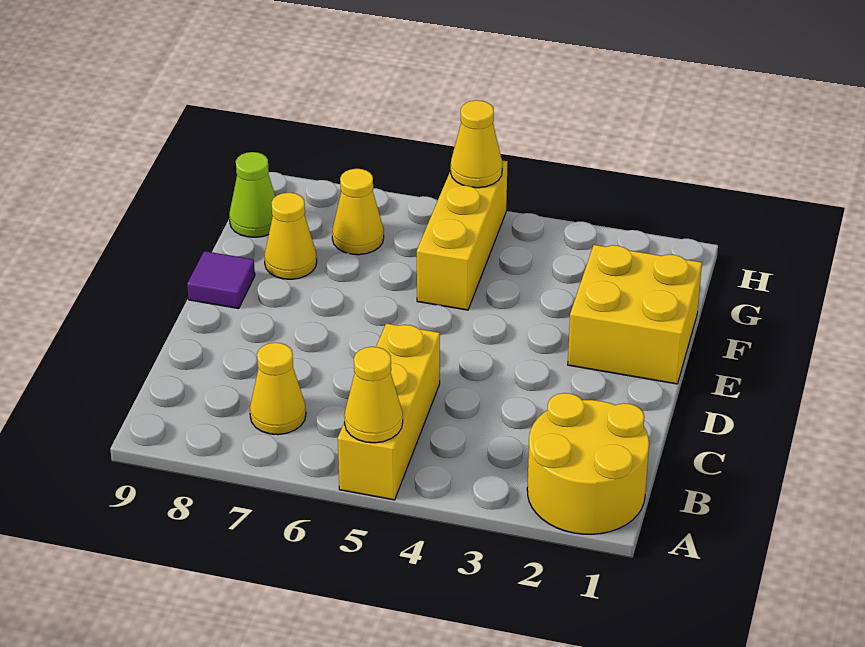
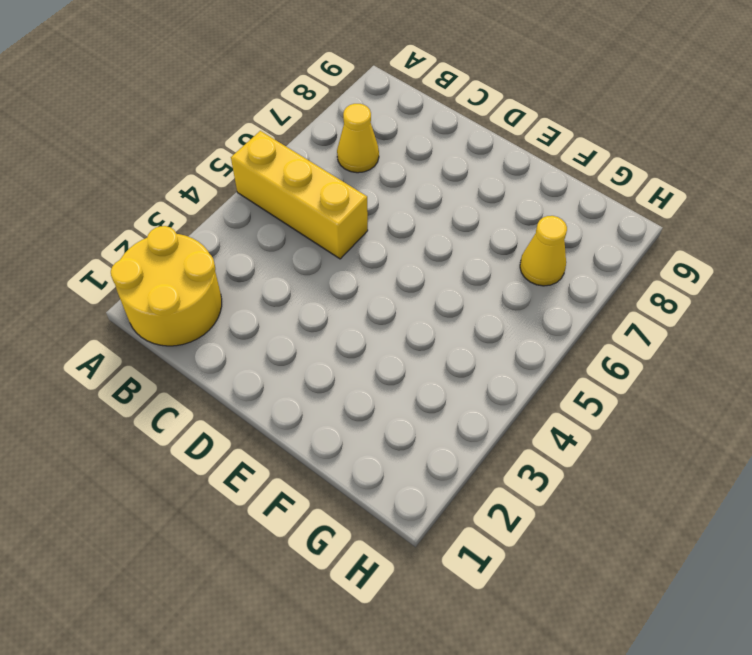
none -> yellow brick E1:F2 level 1
none -> purple tile E9 level 1

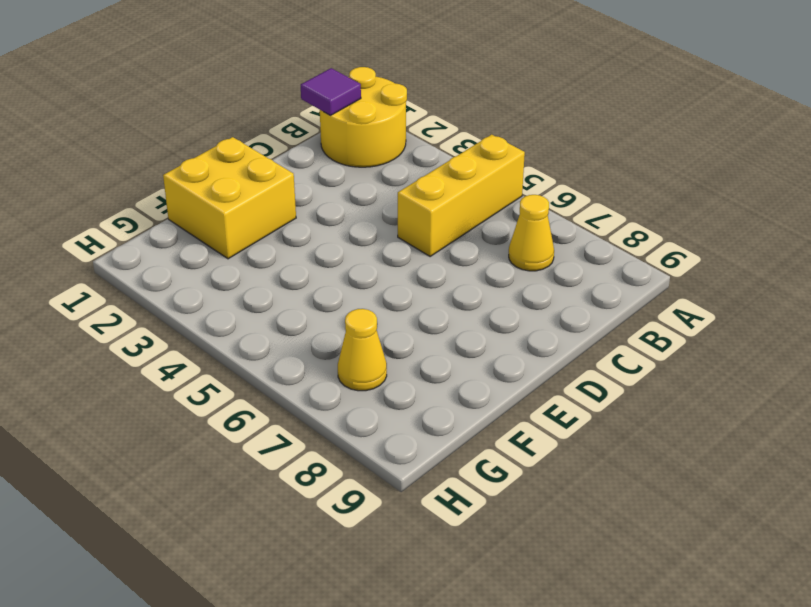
purple tile B1 level 2 -> purple tile E9 level 1
none -> yellow brick F5:H5 level 1
none -> yellow cone F8 level 1

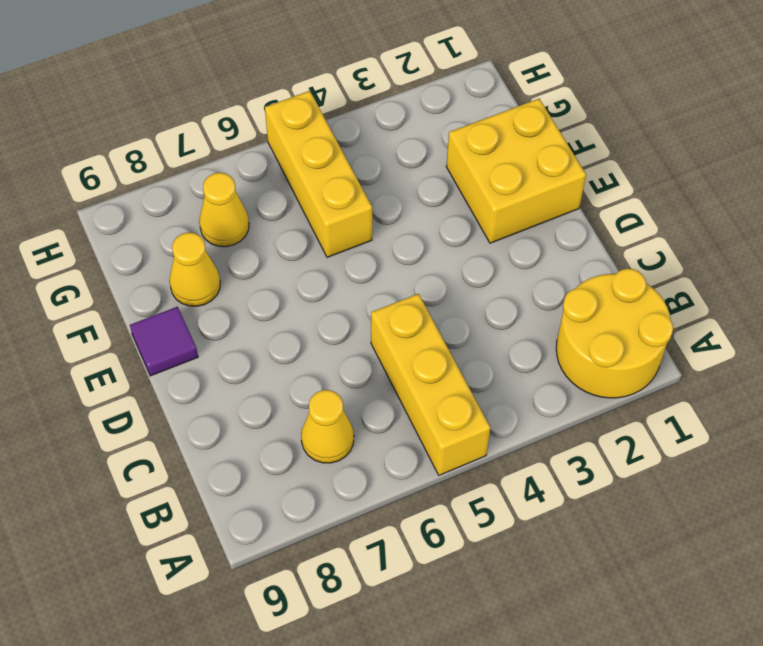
none -> lime cone G9 level 1
none -> yellow cone A5 level 2

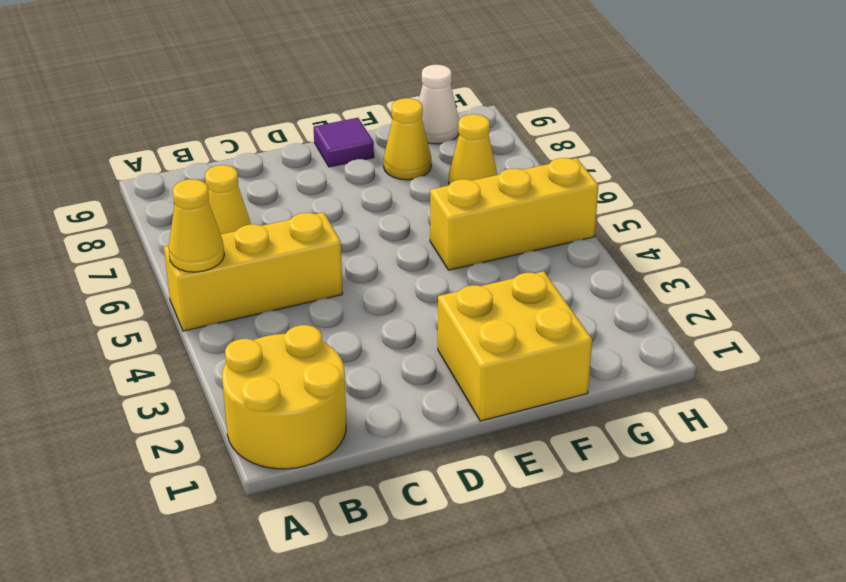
white cone G9 level 1 -> lime cone G9 level 1
none -> yellow cone H5 level 2

